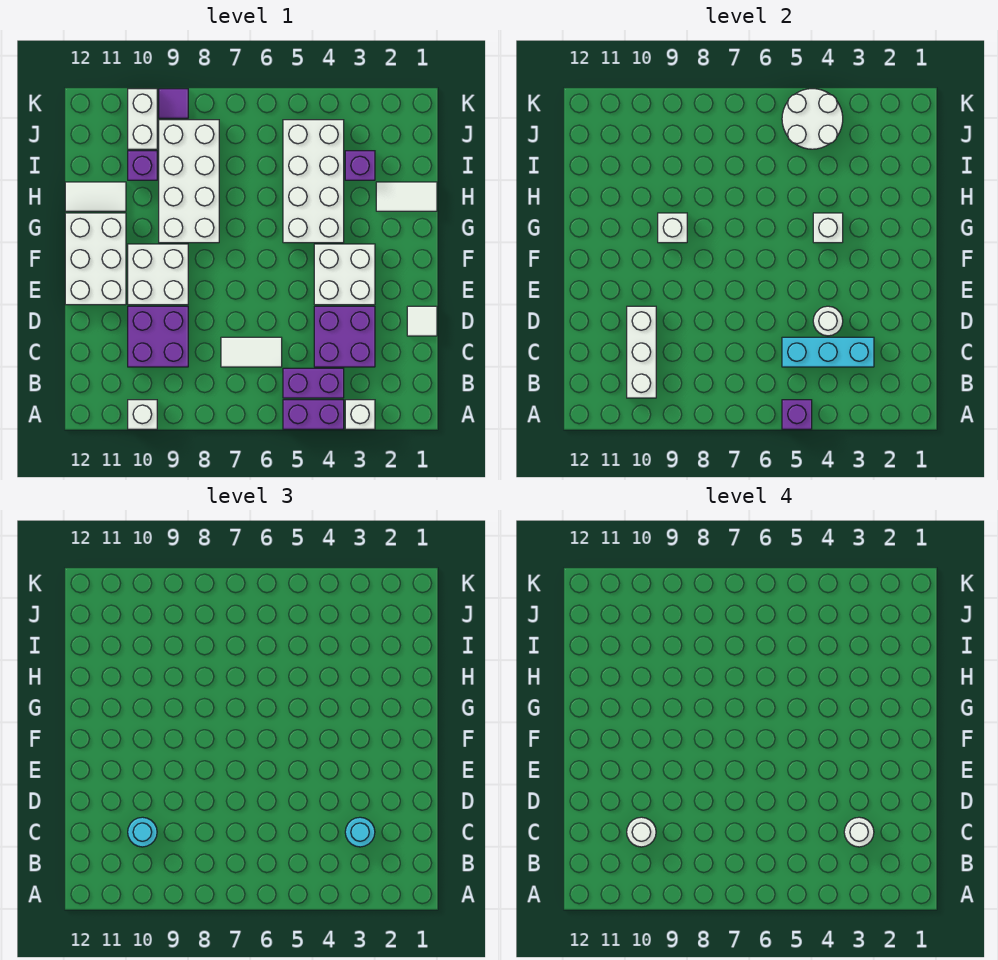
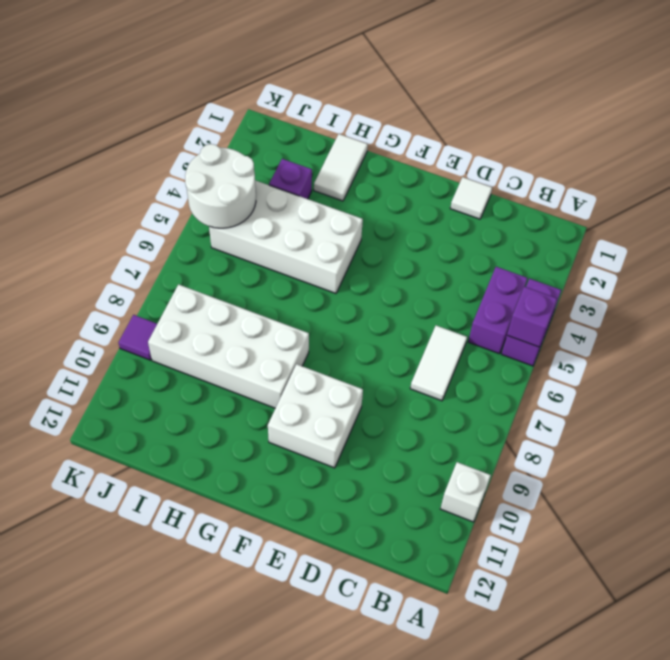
none -> white brick A3 level 1
none -> purple brick C3:D4 level 1
none -> purple brick C9:D10 level 1
none -> white brick E3:F4 level 1

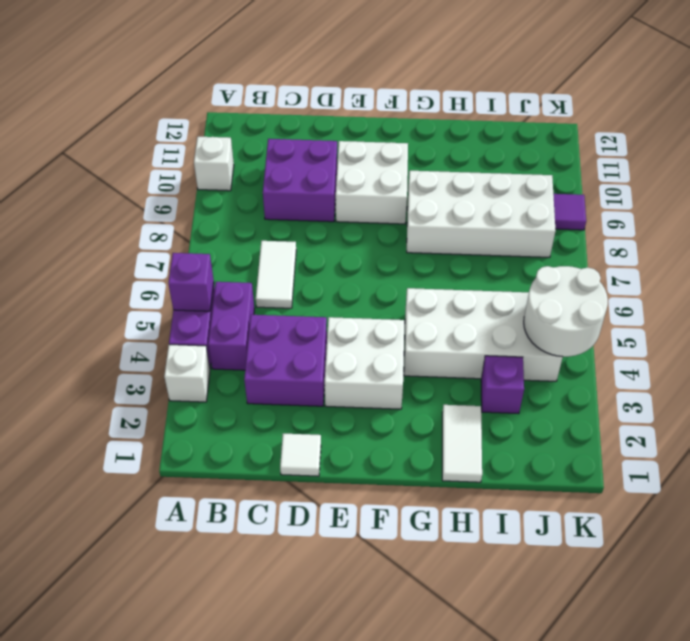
none -> white brick E11:G12 level 1
none -> white tile H11:H12 level 1
none -> purple brick I10 level 1
none -> white brick J10:K10 level 1

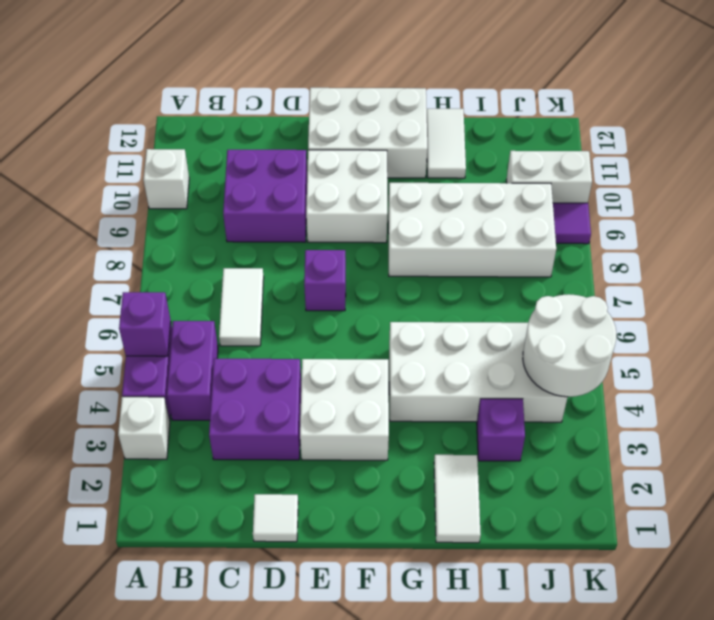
purple brick E7 level 1 -> purple brick I10 level 1
none -> white brick B10:D10 level 2
none -> cyan brick C3:C5 level 2
none -> white round brick D4 level 2
none -> white brick G4 level 2

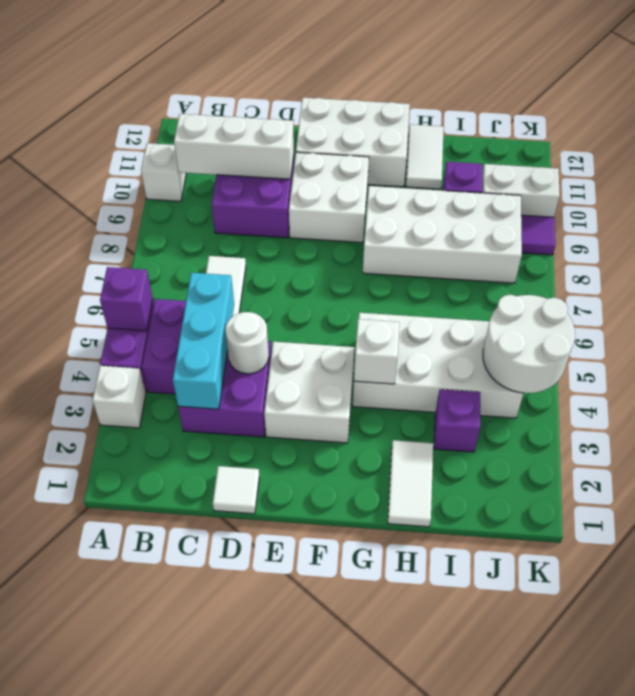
none -> white brick G9 level 2
none -> cyan round brick C3 level 3
none -> cyan round brick C10 level 3
none -> white round brick C3 level 4

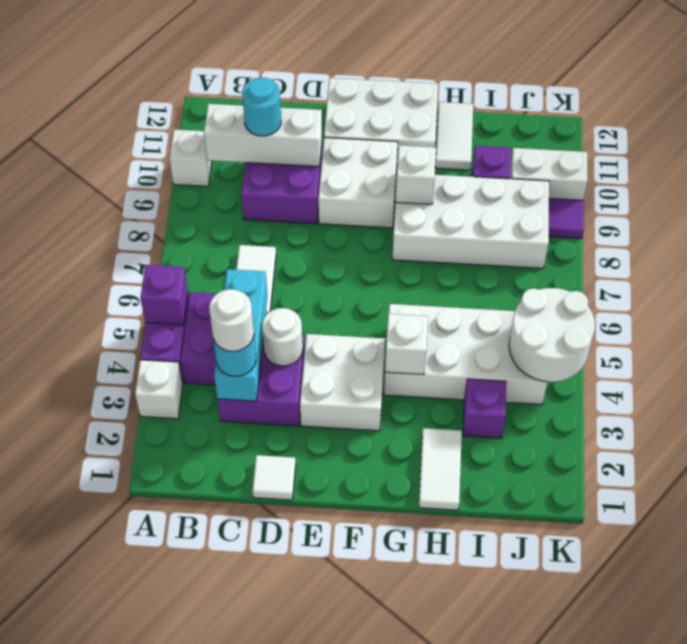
none -> white round brick C10 level 4

